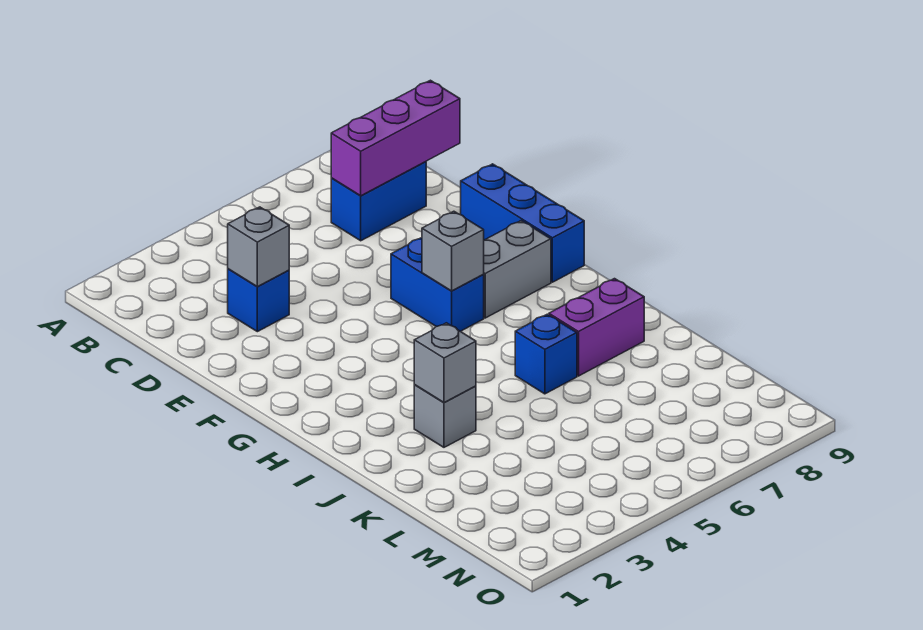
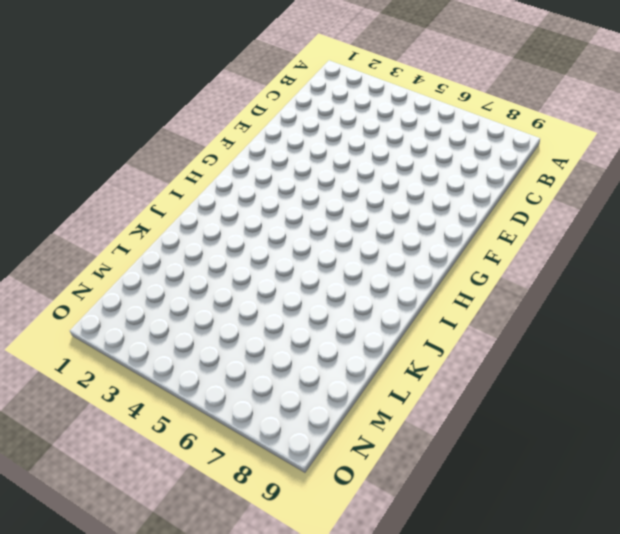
none -> blue brick C7:C8 level 1
none -> blue brick D3 level 1
none -> blue brick E9:G9 level 1

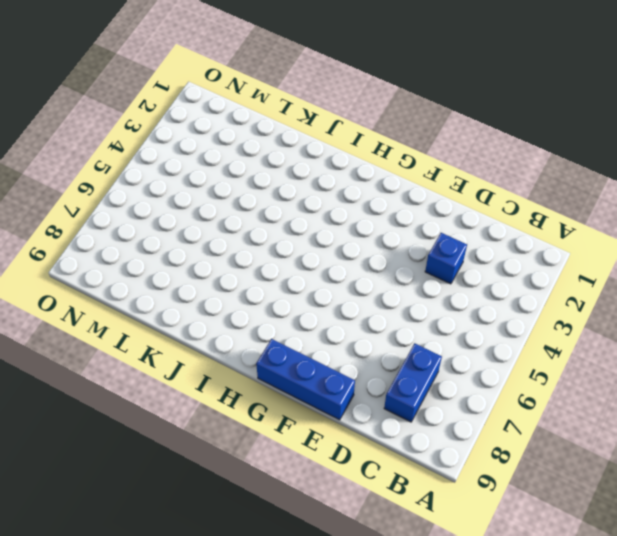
none -> blue brick F6:G6 level 1
none -> grey brick G7:G8 level 1
none -> grey brick J3 level 1

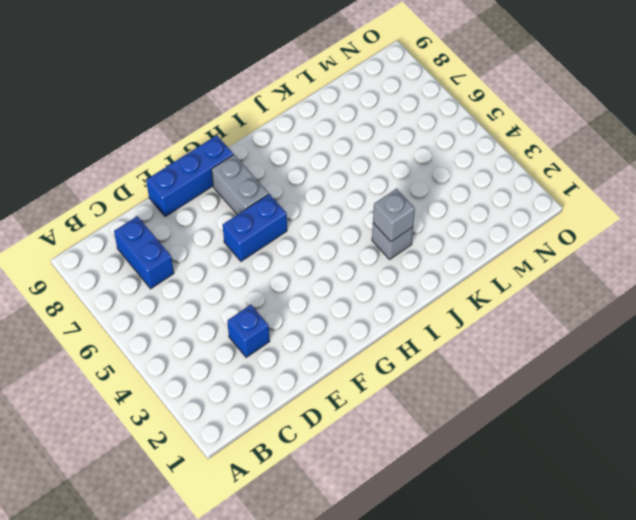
none -> blue brick J6 level 1
none -> purple brick J7:J8 level 1
none -> purple brick C7:C9 level 2

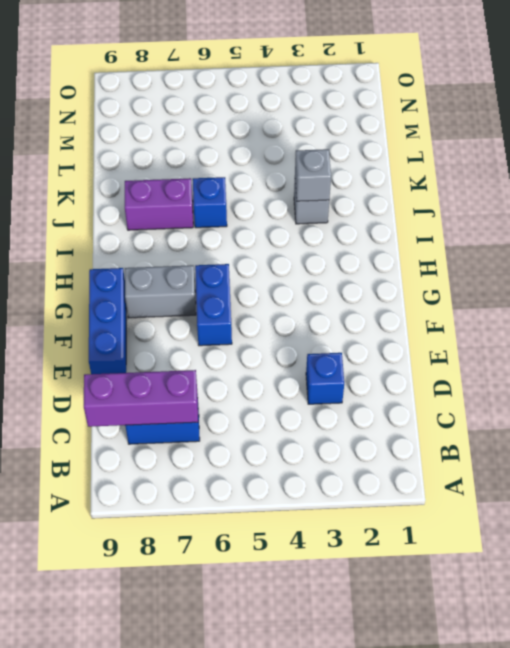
none -> grey brick D3 level 2
none -> grey brick G6 level 2

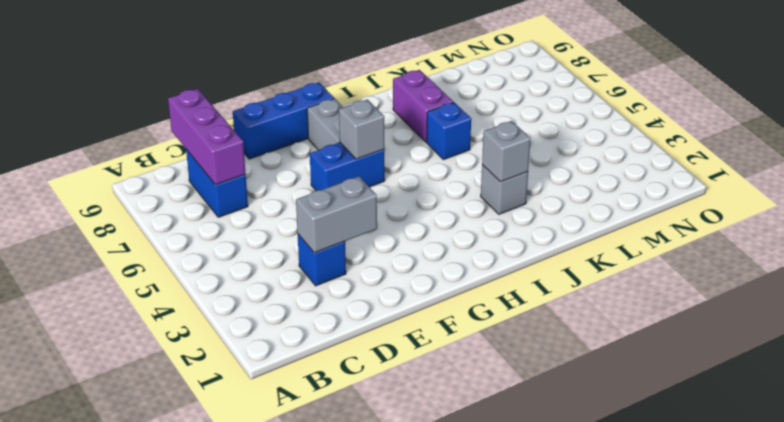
grey brick D3:E3 level 2 -> grey brick D3 level 2

